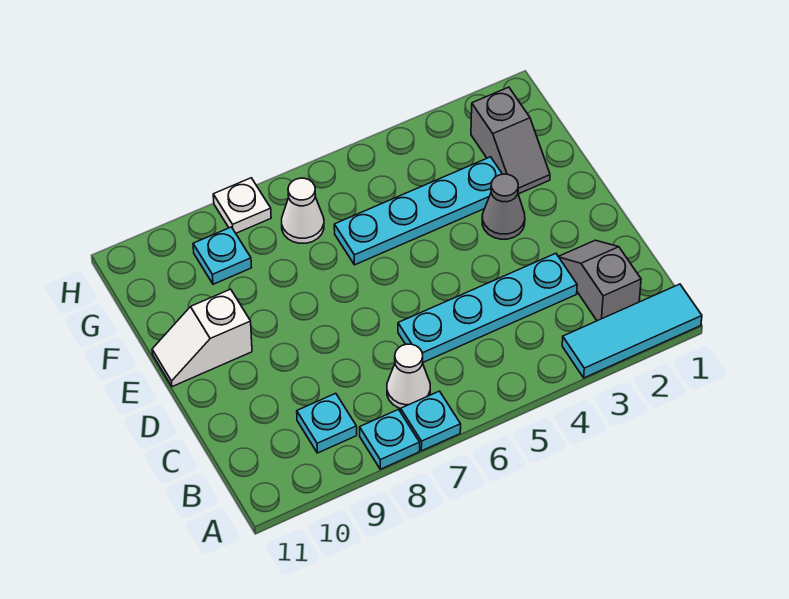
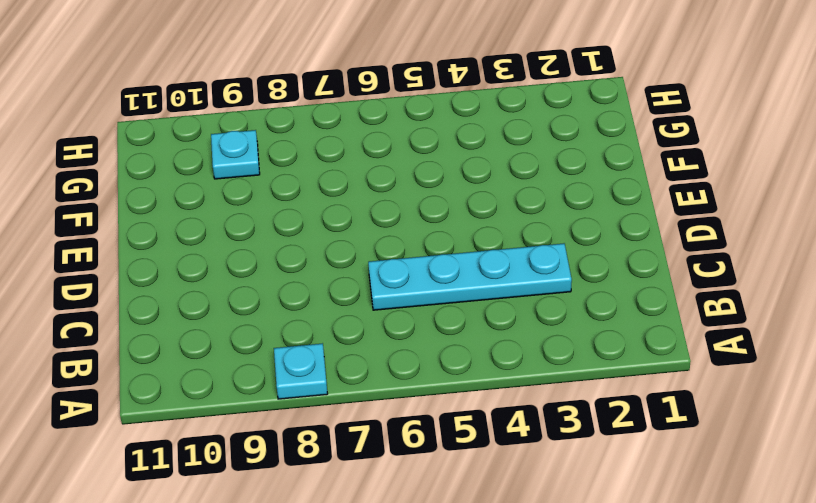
none -> cyan tile A1:A3 level 1
none -> cyan plate A7 level 1
none -> grey slope B2:C2 level 1 top B

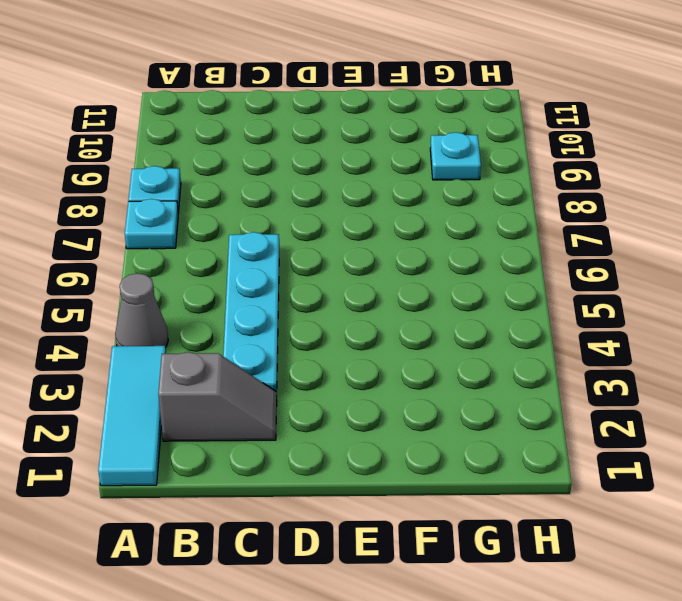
grey cone A4 level 1 -> grey cone E3 level 1
none -> white cone B7 level 1
none -> cyan plate B9 level 1
none -> white slope E10:E11 level 1 top 10

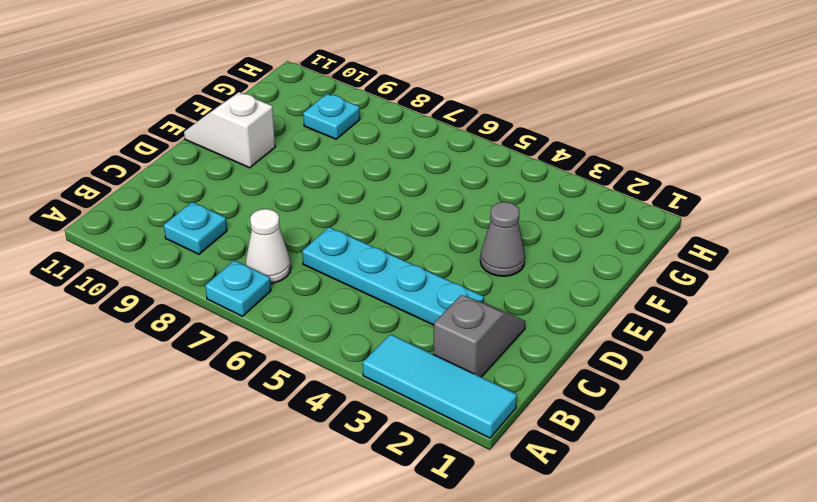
none -> cyan plate A8 level 1
none -> grey slope F2:G2 level 1 top G
none -> cyan plate F3:F6 level 1

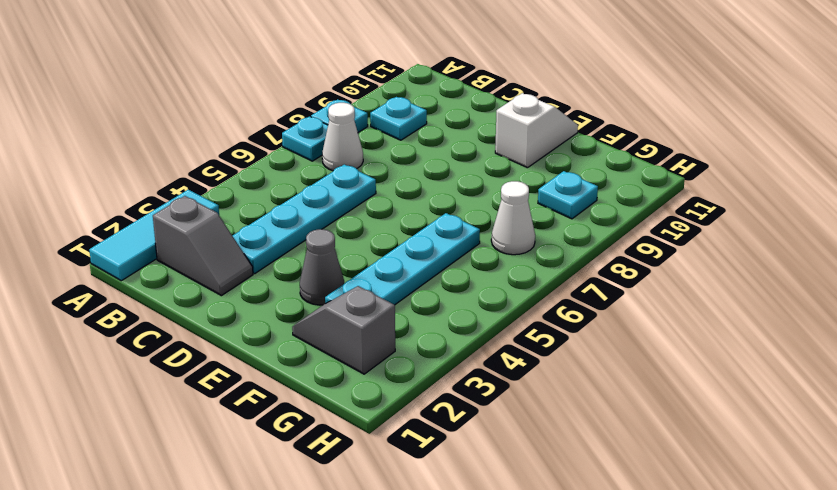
none -> white plate H8 level 1

